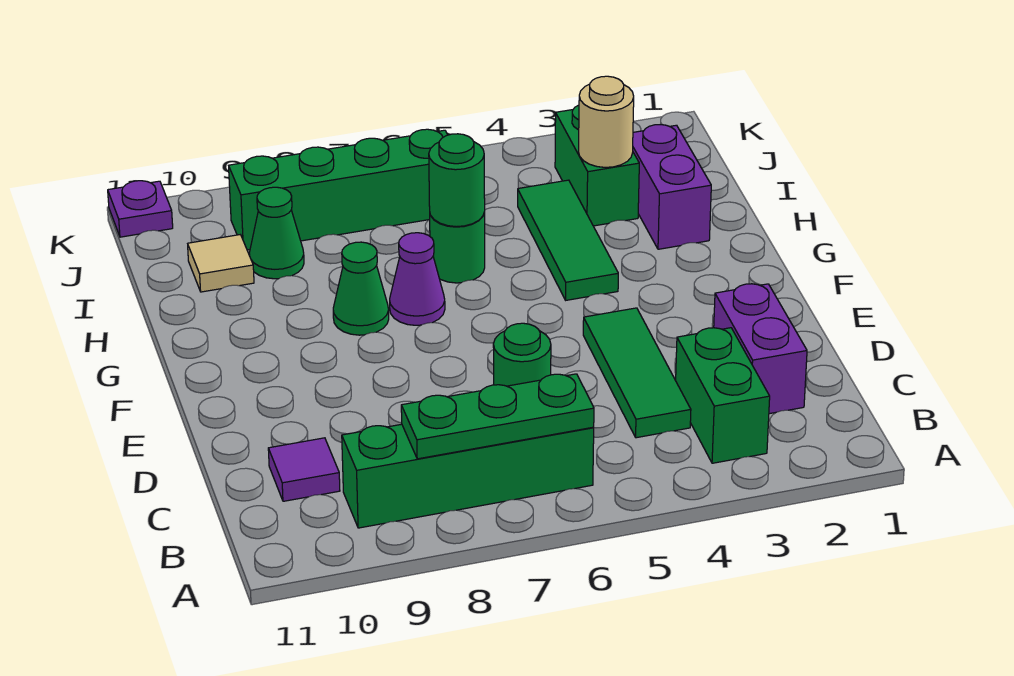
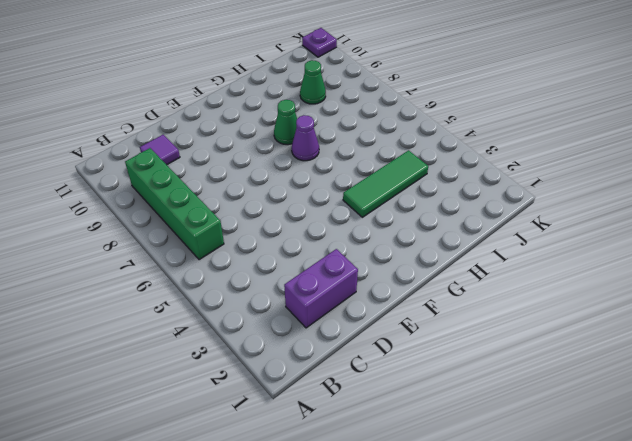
none -> green brick B3:C3 level 1
none -> green tile C4:E4 level 1
none -> green round brick D6 level 1

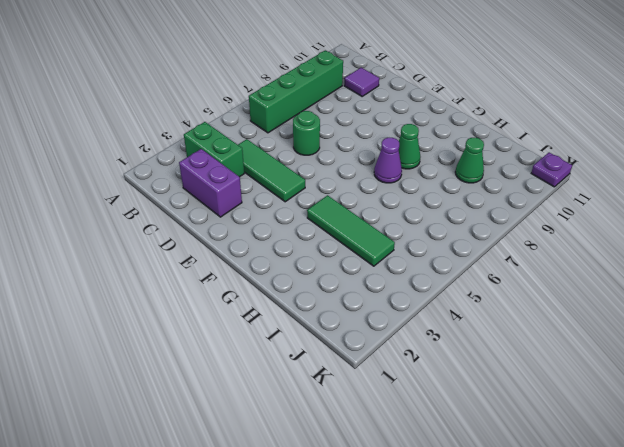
none -> purple brick H2:I2 level 1
none -> green round brick H6 level 1
none -> green brick I3:J3 level 1

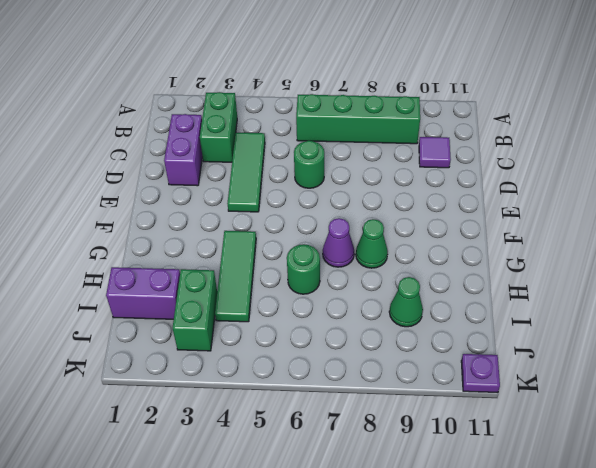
purple brick I1:I2 level 1 -> purple brick H2:I2 level 1
none -> tan tile I10 level 1
none -> green brick J6:J9 level 1
none -> green plate B6:B8 level 2

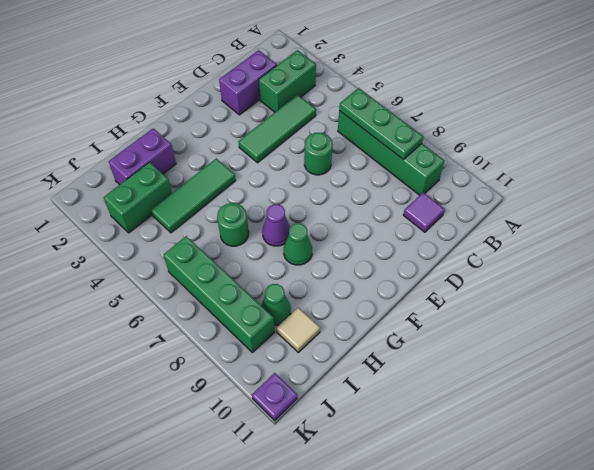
none -> green round brick H6 level 2
none -> tan round brick I3 level 2

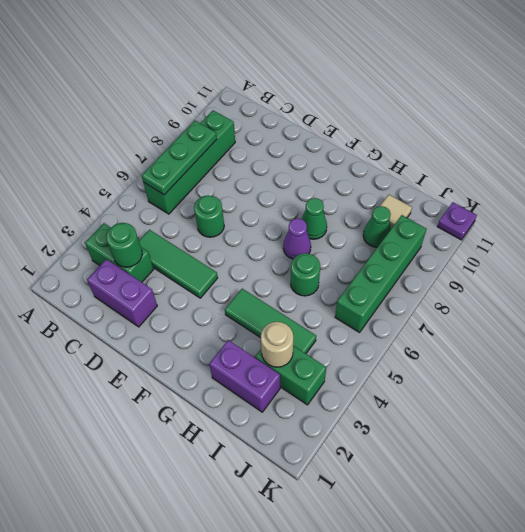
green round brick C3 level 2 -> green round brick H6 level 2
none -> purple tile C10 level 1

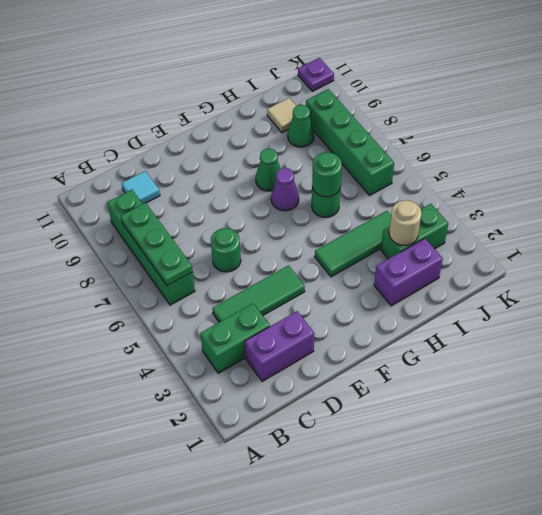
cyan tile C10 level 1 -> purple tile C10 level 1

